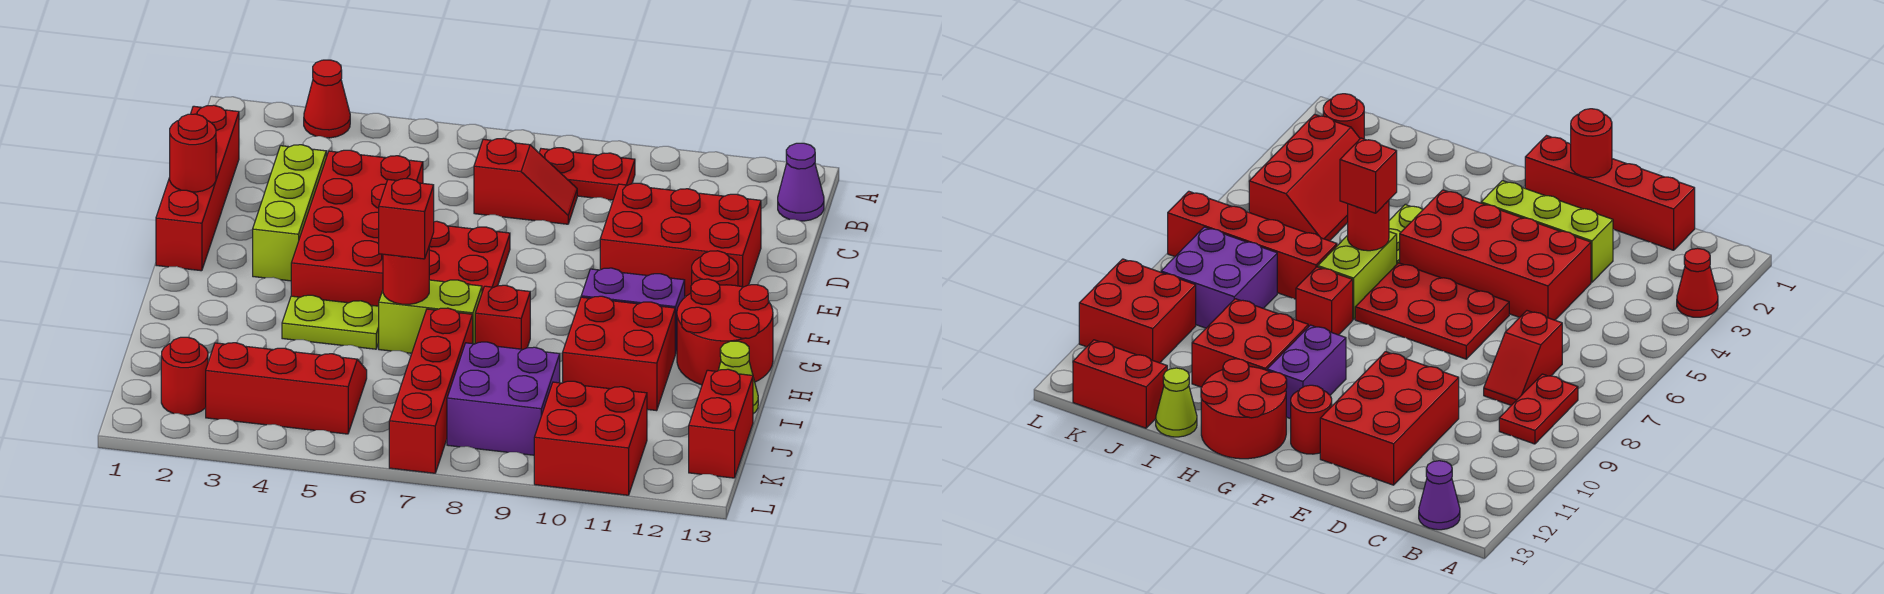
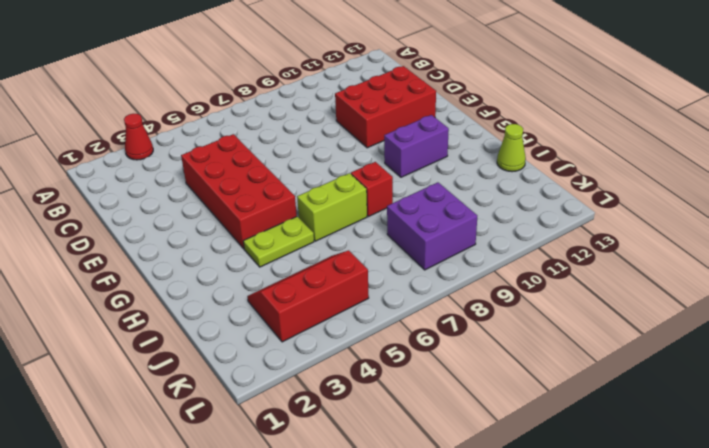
none -> red plate B8:B9 level 1
none -> purple cone B13 level 1
none -> red brick C1:F1 level 1

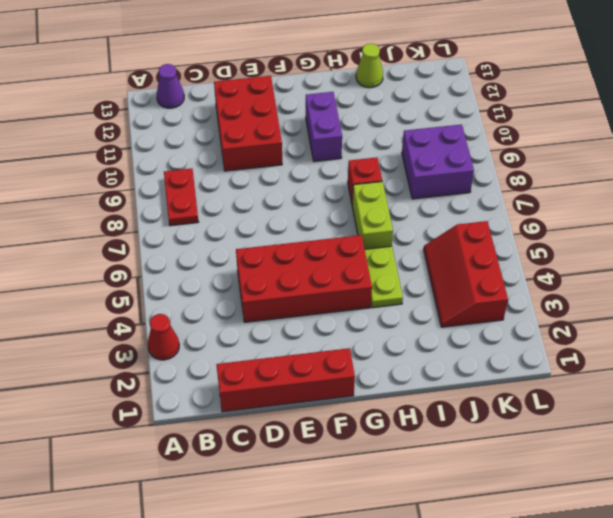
none -> red slope C7:C8 level 1 top 7
none -> lime brick D3:F3 level 1
none -> red plate E6:G7 level 1

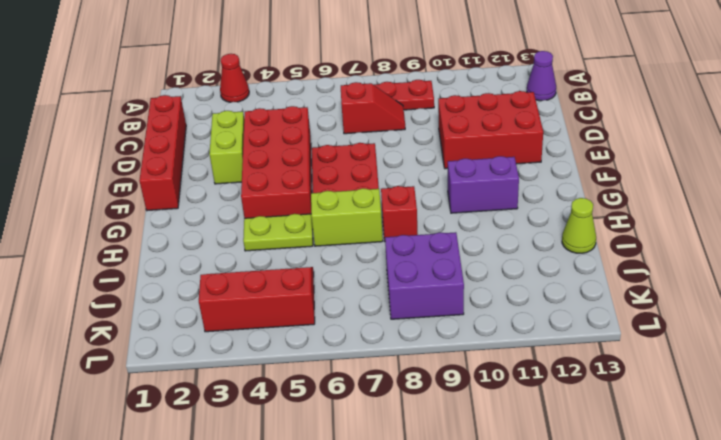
lime brick D3:E3 level 1 -> lime brick D3:F3 level 1
none -> red round brick F12 level 1
none -> red round brick G12:H13 level 1
none -> red brick H10:I11 level 1

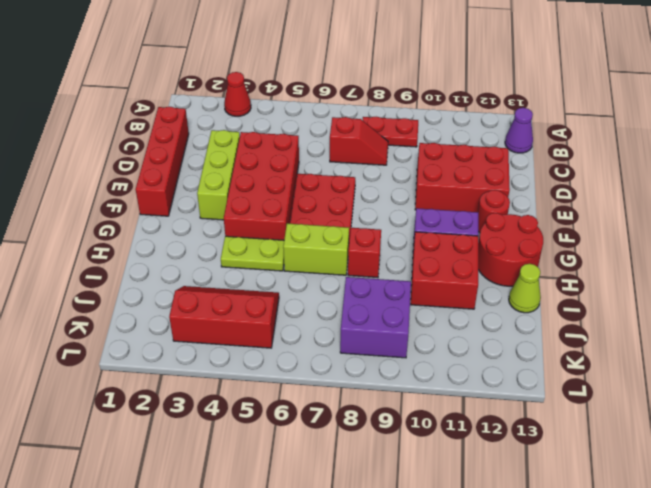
none -> red brick I7:L7 level 1
none -> red brick J13:K13 level 1
none -> red round brick K2 level 1

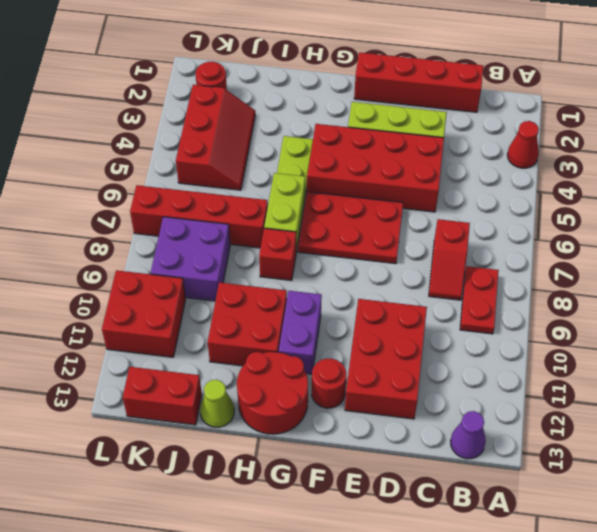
none -> red round brick E1 level 2
none -> red round brick H6 level 2
none -> red brick H6 level 3

